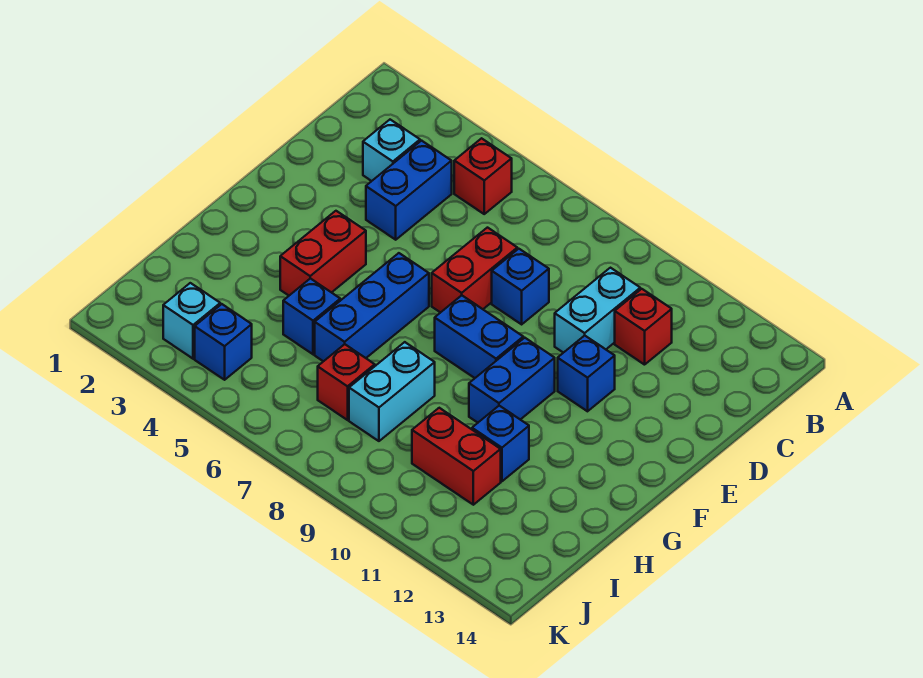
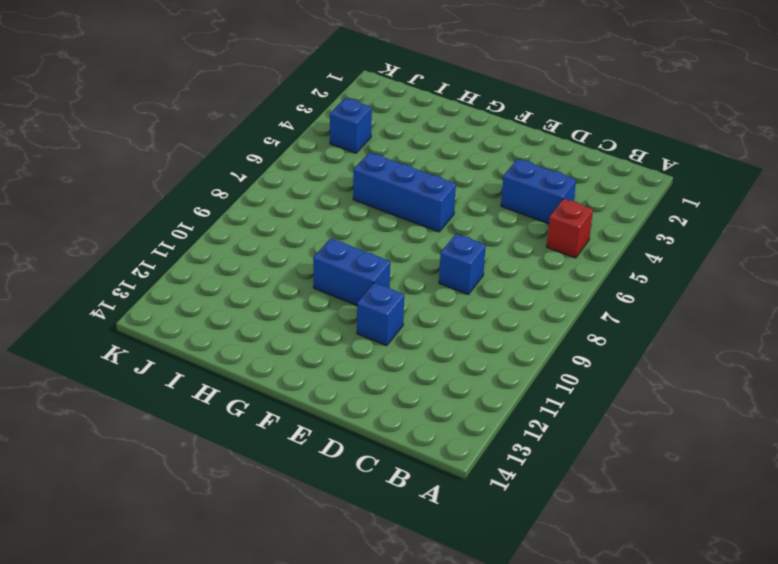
none -> cyan brick C3 level 1
none -> cyan brick C10:D10 level 1
none -> red brick C11 level 1

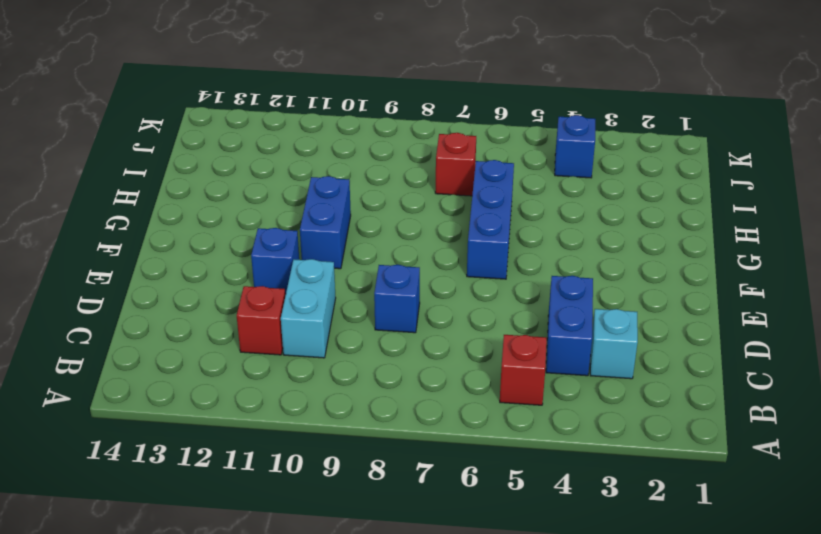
none -> red brick D7:E7 level 1
none -> red brick F4:G4 level 1
none -> blue brick F8:F9 level 1

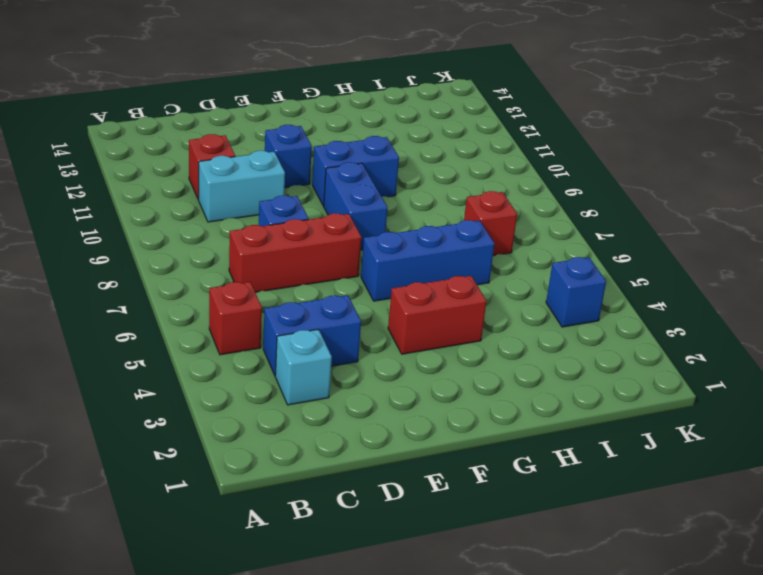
red brick C7:E7 level 1 -> red brick D7:E7 level 1
none -> blue brick H5 level 1
none -> cyan brick H8:I8 level 1
none -> blue brick H11 level 1

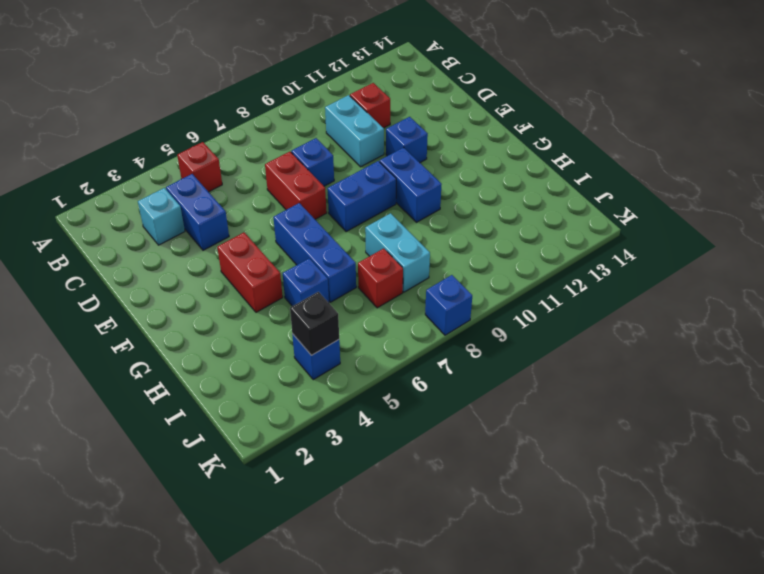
black brick J4 level 2 -> none
blue brick K8 level 1 -> blue brick H11 level 1
none -> red brick I10:I11 level 1
none -> cyan brick J3 level 1

